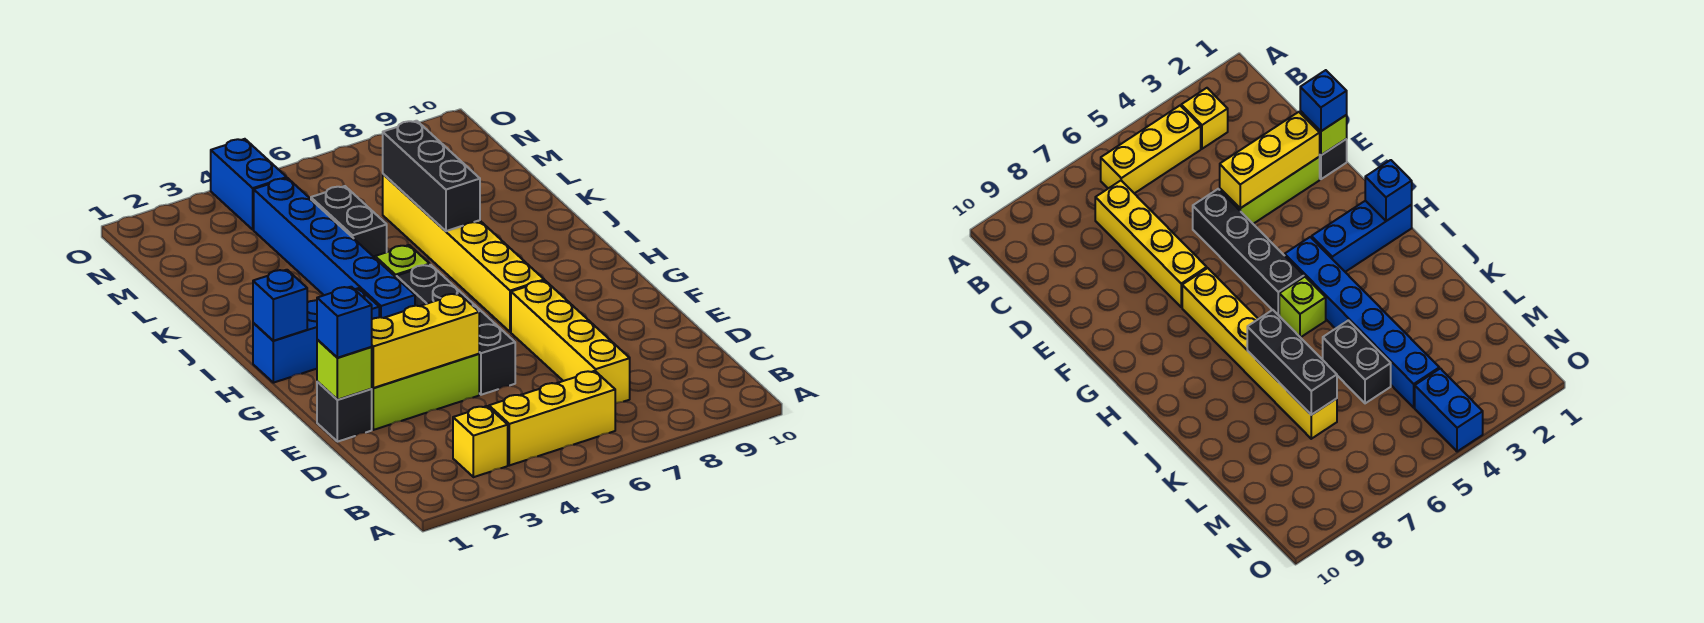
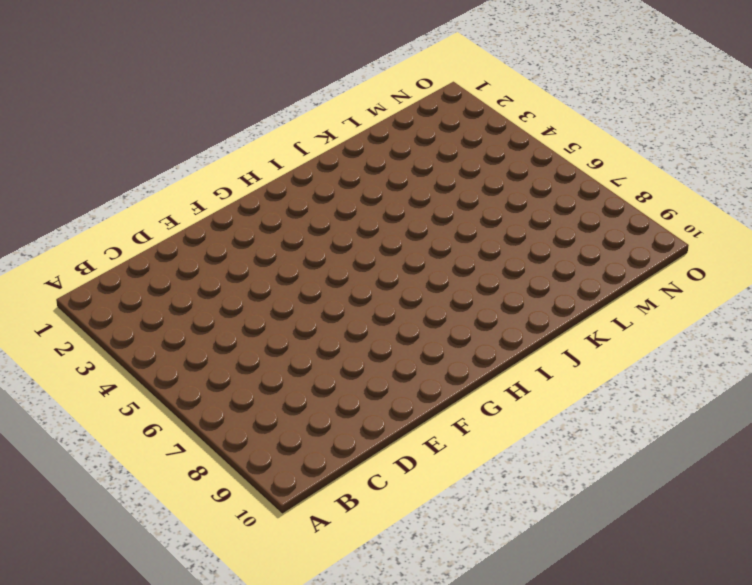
none -> yellow brick B3 level 1
none -> yellow brick B4:B6 level 1
none -> yellow brick C7:F7 level 1

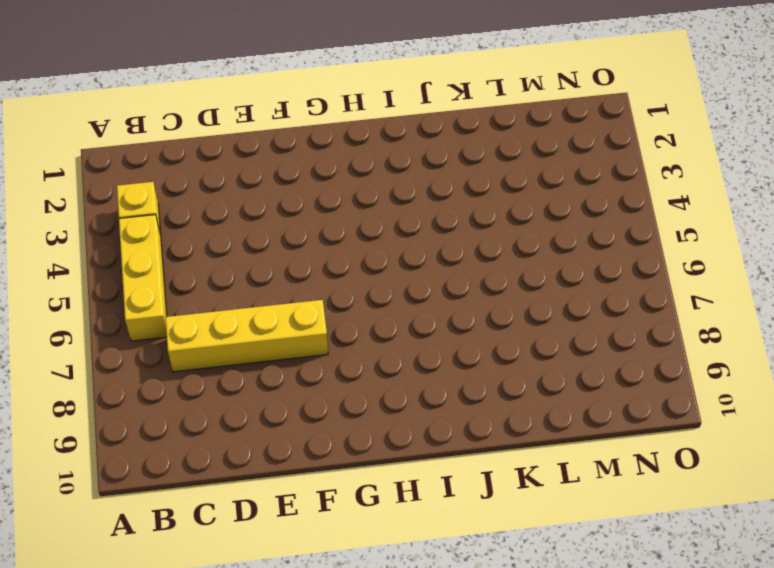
none -> black brick E1 level 1
none -> lime brick E2:E4 level 1
none -> black brick E5:H5 level 1

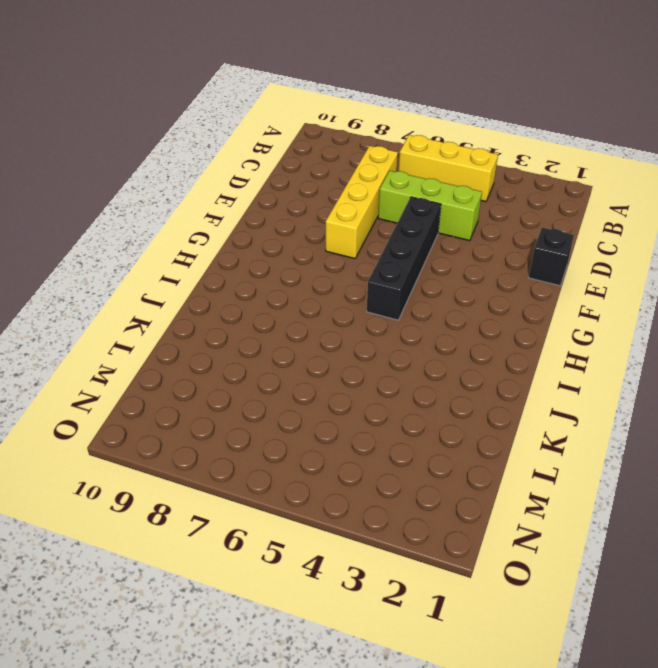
lime brick D4:D6 level 1 -> lime brick E2:E4 level 1
none -> yellow brick B3 level 1
none -> yellow brick G7:L7 level 1
none -> blue brick H1:H3 level 1

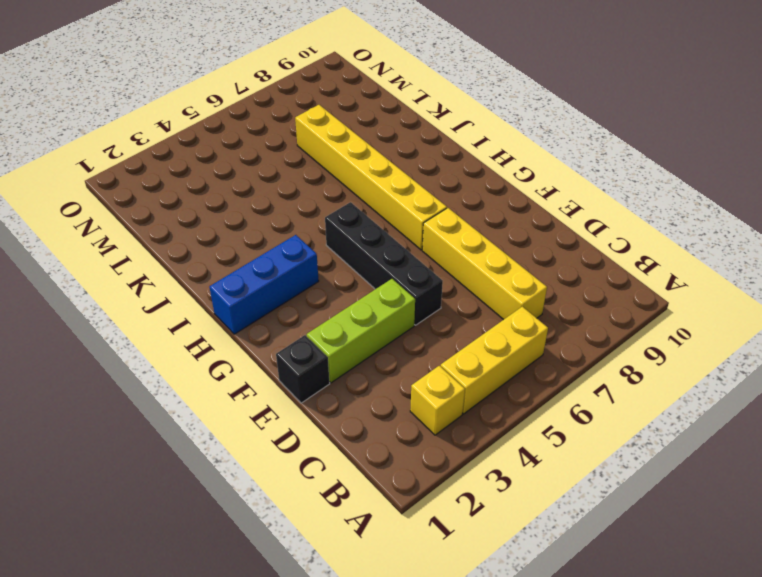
none -> blue brick H4:M4 level 1
none -> lime brick I5 level 1
none -> black brick K5:L5 level 1

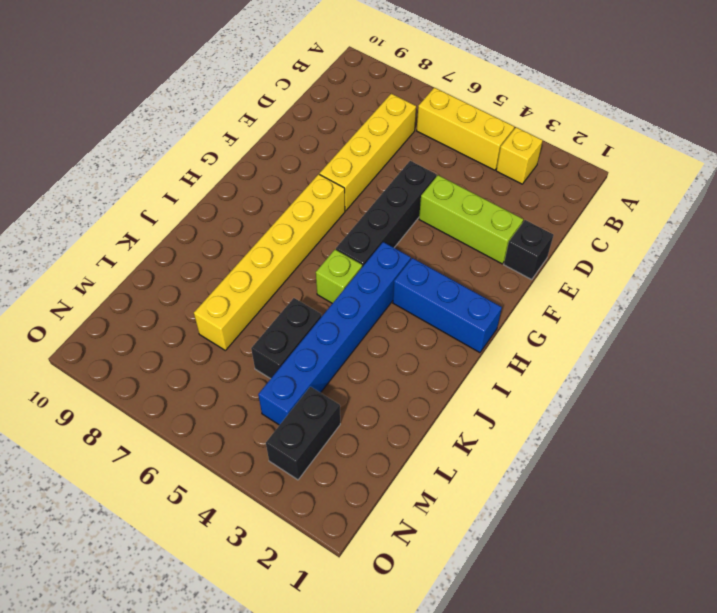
black brick M3:N3 level 1 -> none
none -> blue brick N4:O4 level 1
none -> lime brick E1 level 2
none -> yellow brick E2:E4 level 2

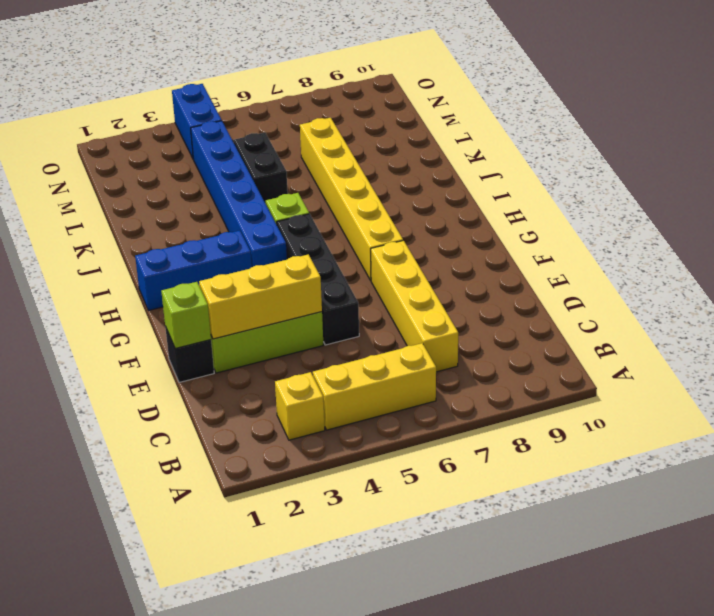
none -> blue brick H1 level 2
none -> black brick J7:L7 level 2
none -> blue brick E1 level 3

